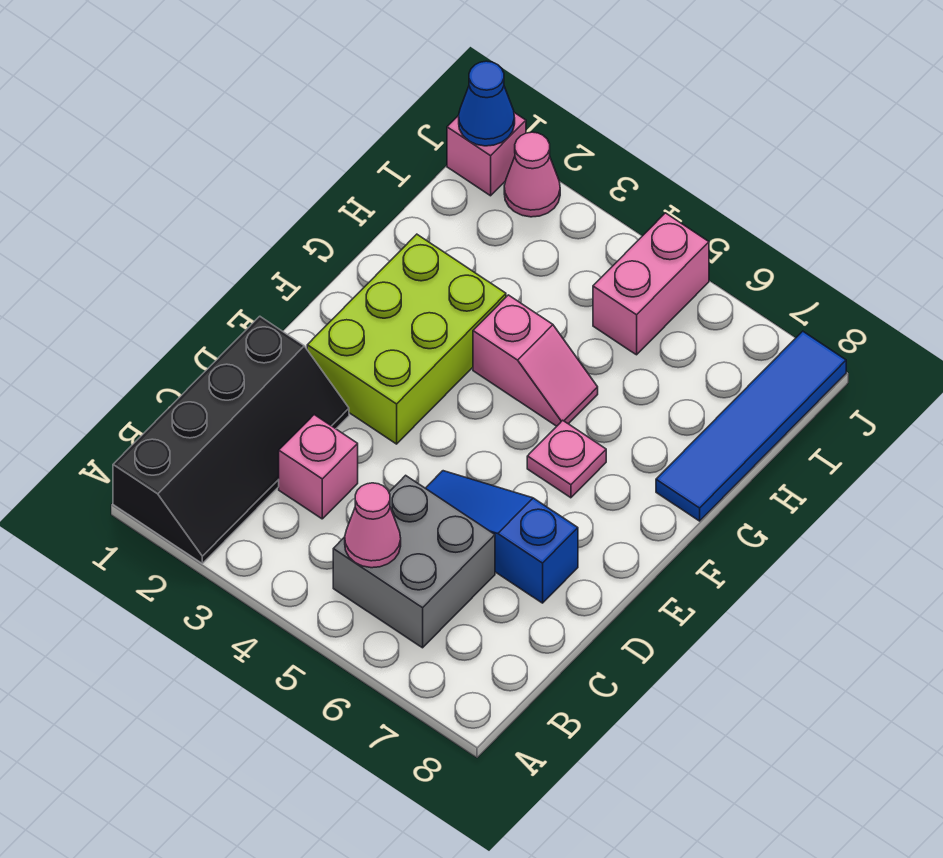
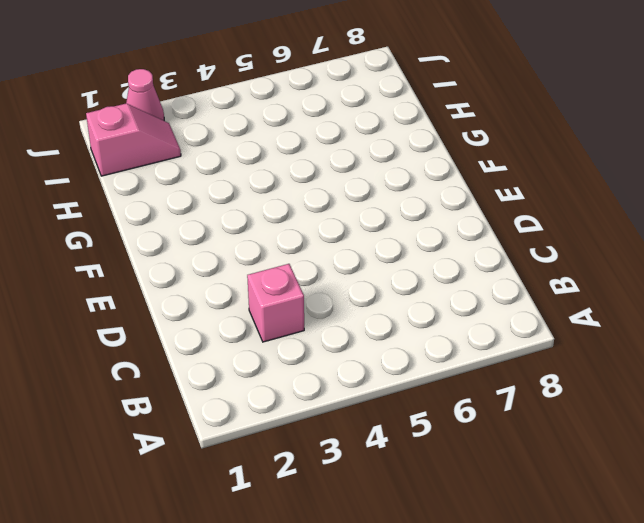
pink slope I1:I2 level 1 top 1 -> pink slope G4:G5 level 1 top 4
none -> black slope A1:D2 level 1 top 1
none -> grey brick B5:C6 level 1
none -> blue slope D5:D7 level 1 top 7

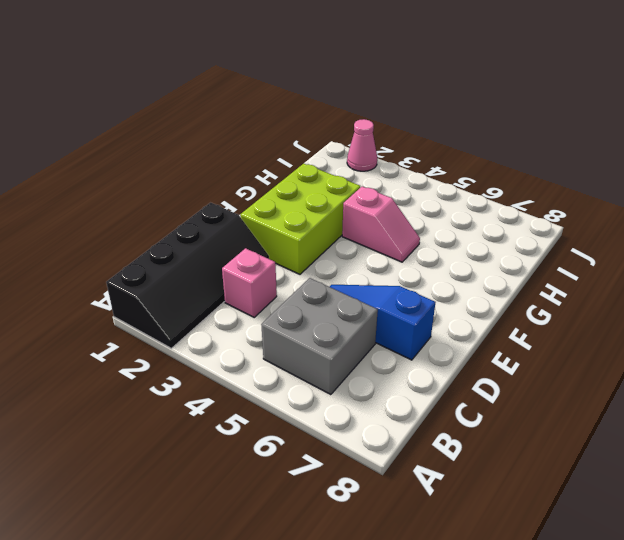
none -> pink plate F6 level 1
none -> blue tile G8:J8 level 1
none -> pink brick I5:J5 level 1

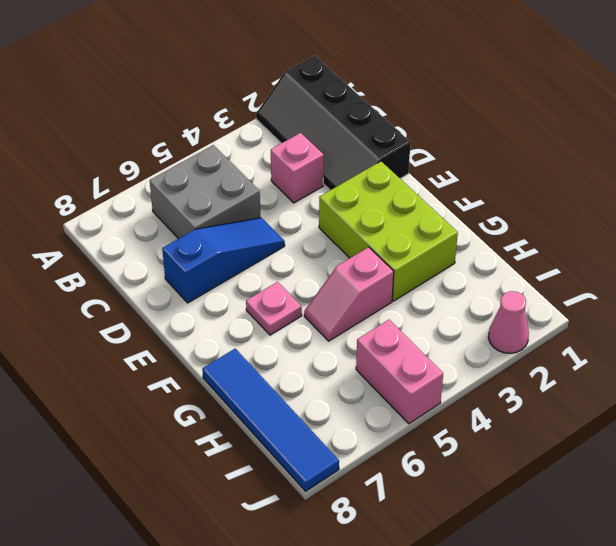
none -> pink brick J1 level 1
none -> pink cone B5 level 2
none -> blue cone J1 level 2

